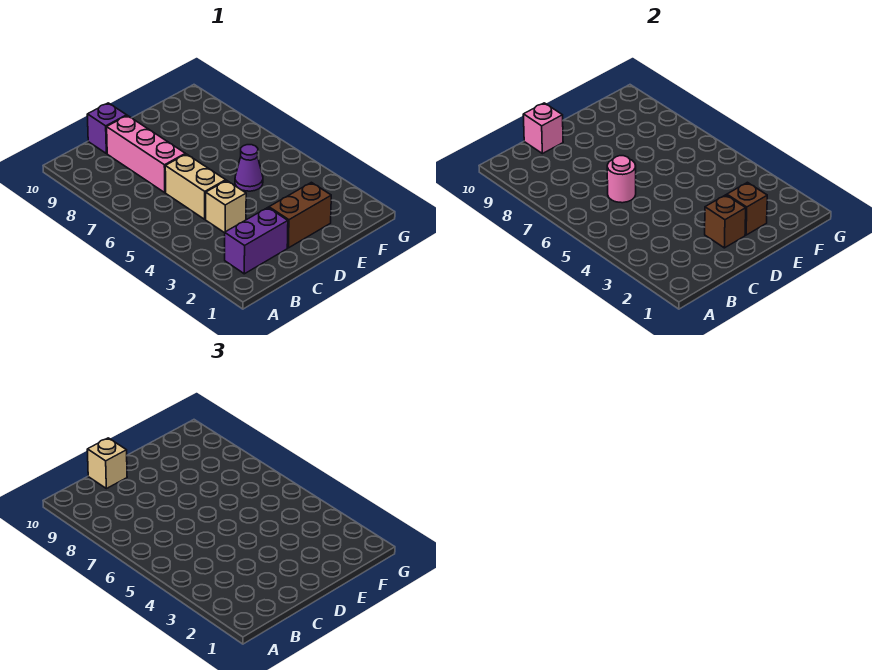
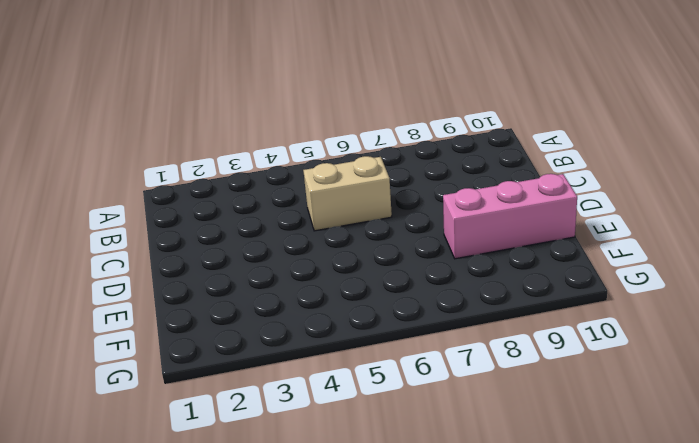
pink brick E8:E10 level 1 -> pink brick C7:C9 level 1
none -> purple brick B2:C2 level 1
none -> tan brick C4 level 1
none -> purple brick C10 level 1

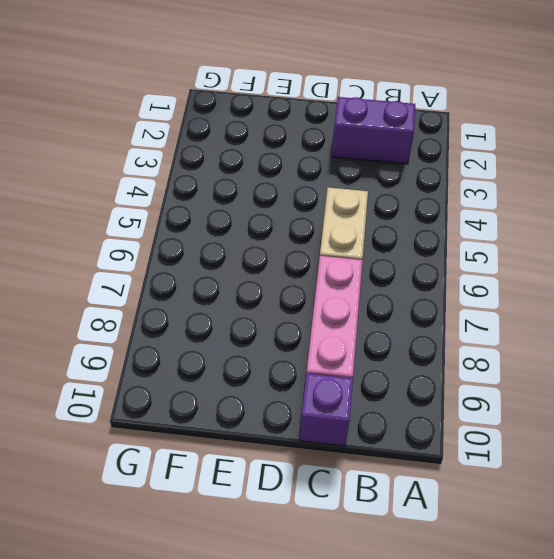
none -> tan brick C4 level 1
none -> brown brick D2:E2 level 1
none -> purple cone E5 level 1

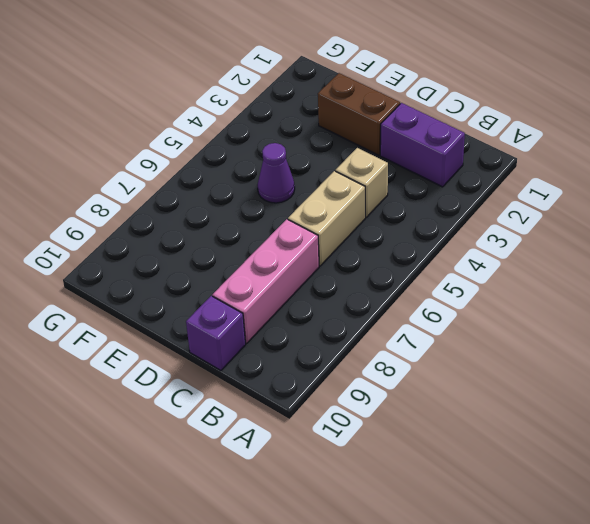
none -> pink round brick C6 level 2
none -> pink brick C10 level 2
none -> brown brick D2 level 2

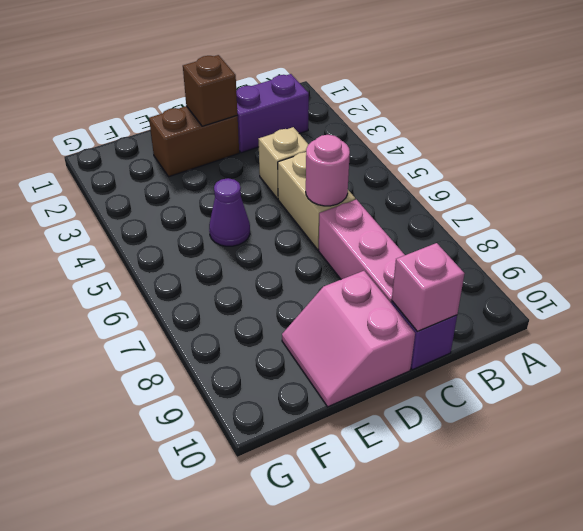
pink slope D9:E10 level 1 top D -> none
none -> brown brick E2 level 2
none -> tan brick C10 level 3

